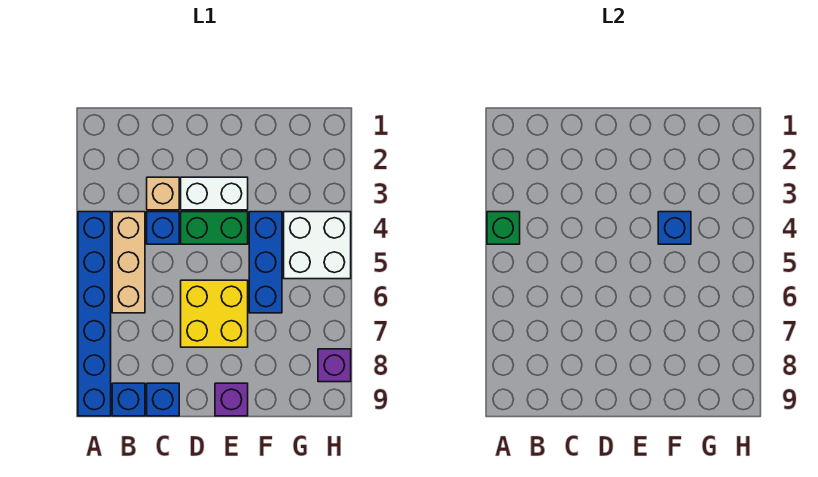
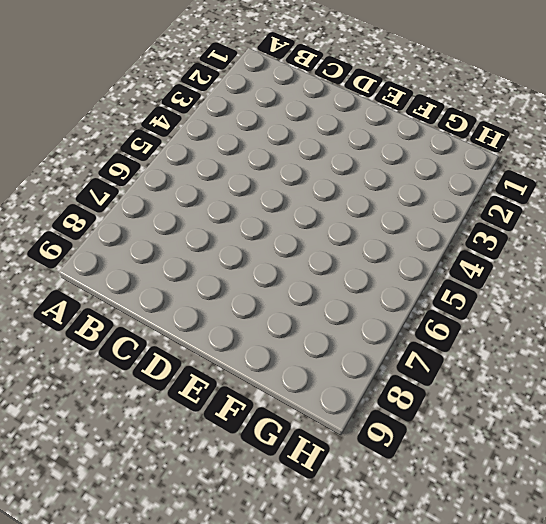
none -> blue brick A4:A9 level 1
none -> tan brick B4:B6 level 1
none -> blue brick B9 level 1

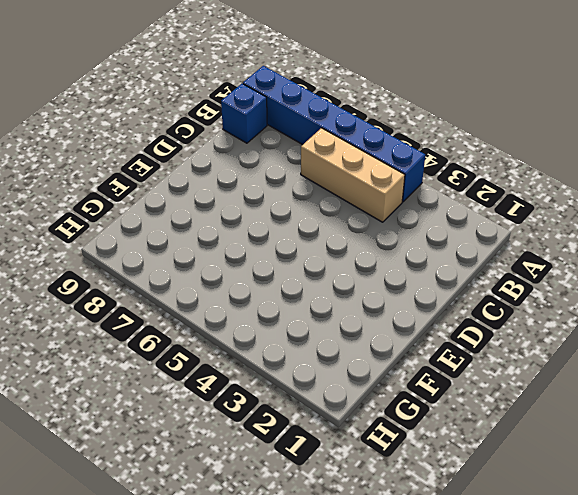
none -> tan brick C3 level 1
none -> blue brick C4 level 1
none -> blue brick C9 level 1

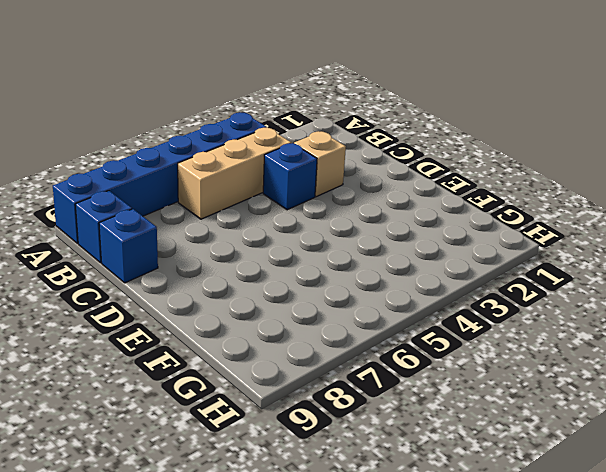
none -> white brick D3:E3 level 1
none -> green brick D4:E4 level 1
none -> yellow brick D6:E7 level 1

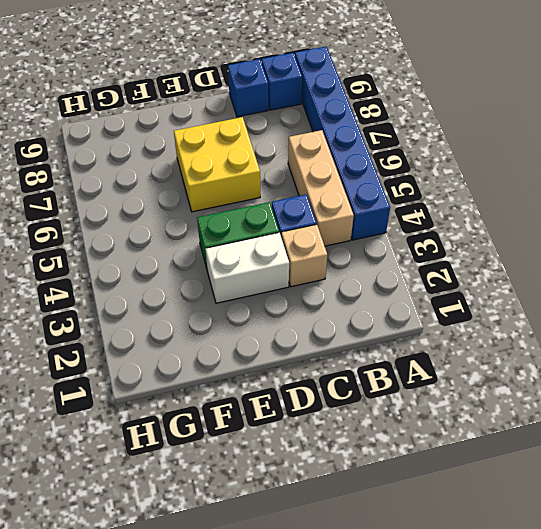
none -> purple brick E9 level 1
none -> blue brick F4:F6 level 1
none -> white brick G4:H5 level 1

